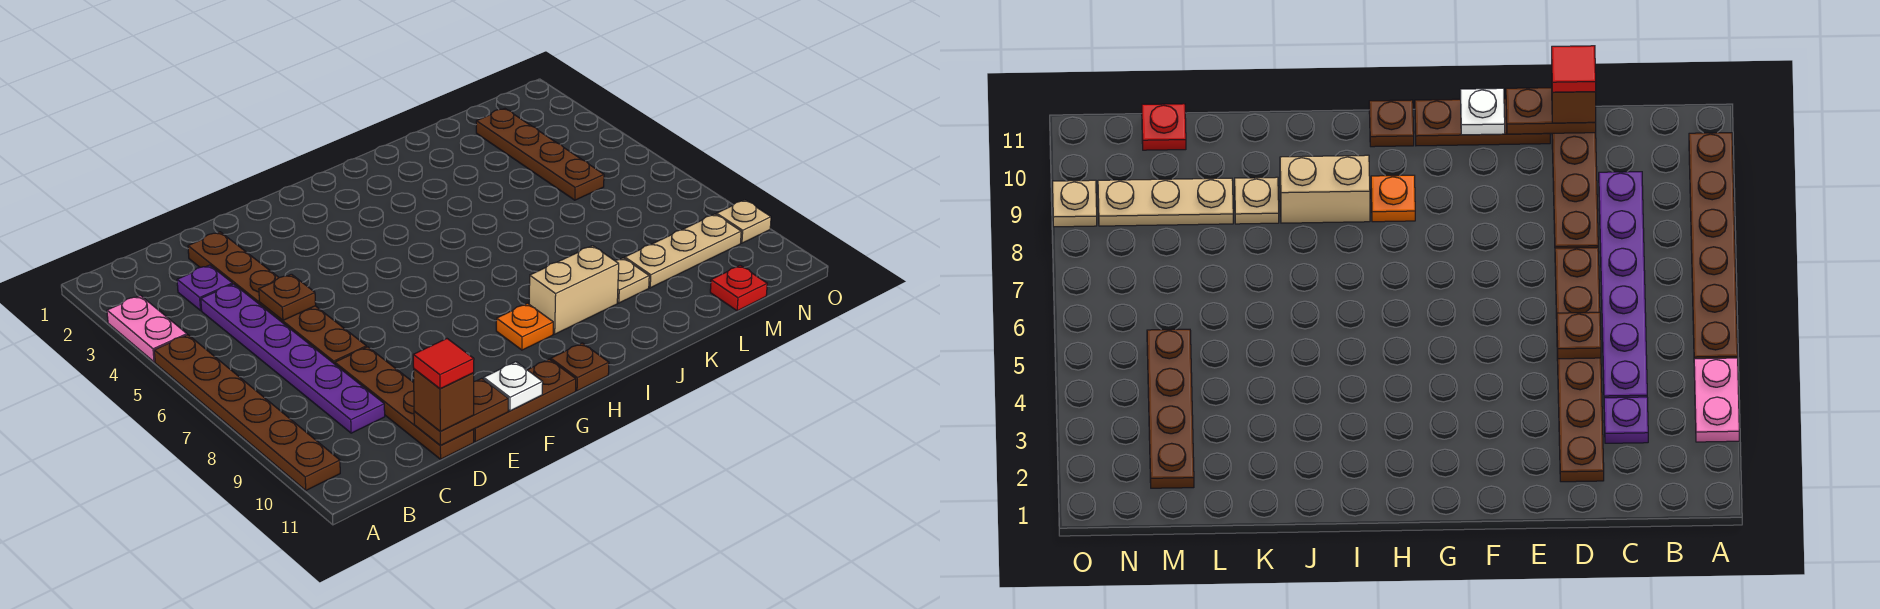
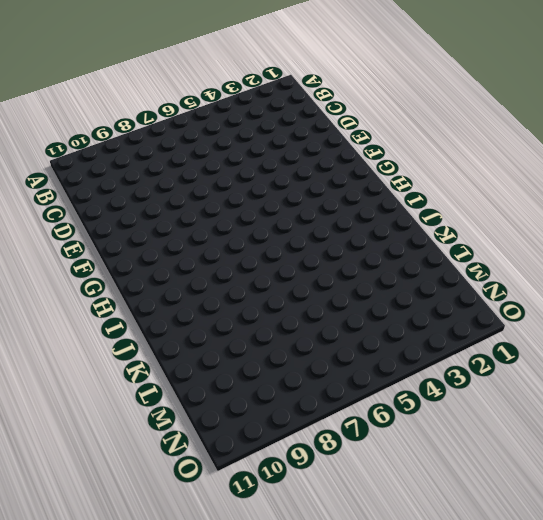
none -> pink plate A3:A4 level 1
none -> brown plate A5:A10 level 1
none -> purple plate C3 level 1

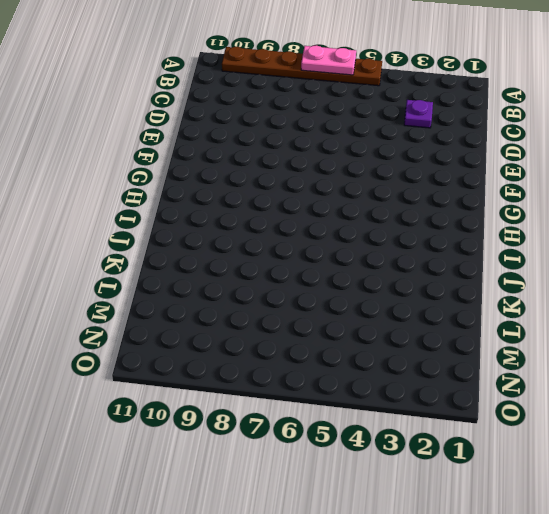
pink plate A6:A7 level 2 -> pink plate A3:A4 level 1
none -> purple plate C4:C9 level 1
none -> brown plate D2:D7 level 1
none -> brown plate D8:D11 level 1

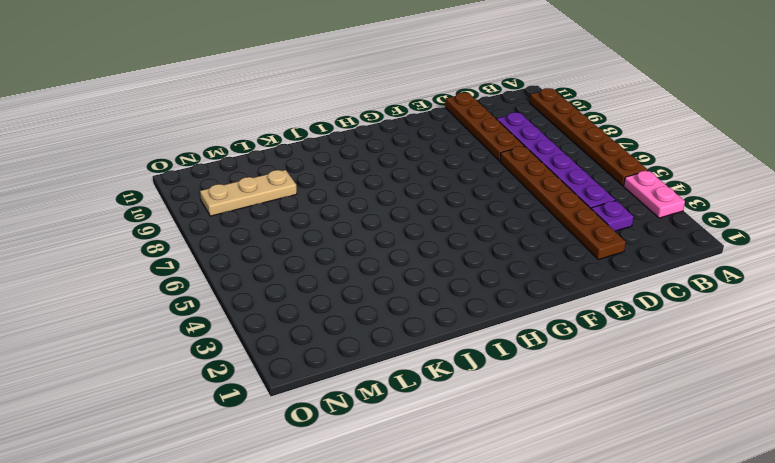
none -> brown plate E11:G11 level 1
none -> orange plate H9 level 1
none -> brown plate H11 level 1

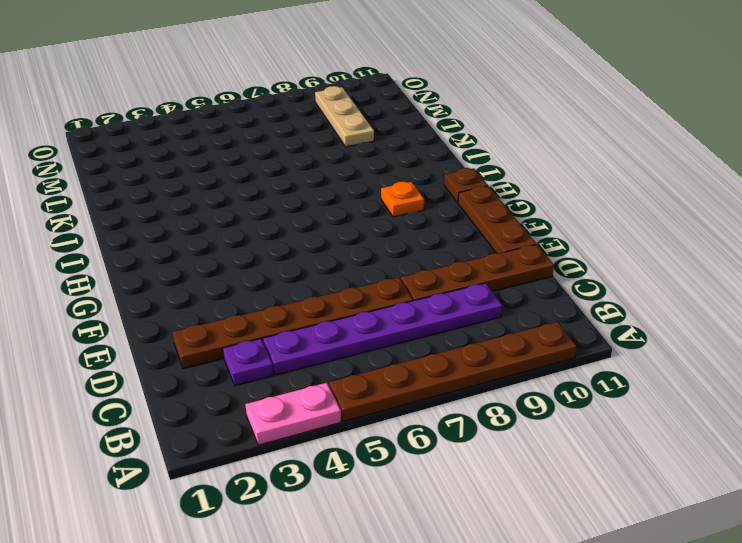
none -> tan brick I9:J9 level 1
none -> tan plate K9 level 1
none -> brown plate M2:M5 level 1

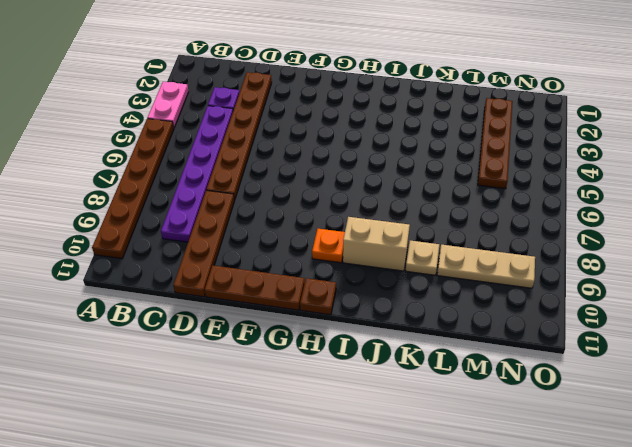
none -> red plate M11 level 1
none -> tan plate O9 level 1
none -> brown plate D5 level 2

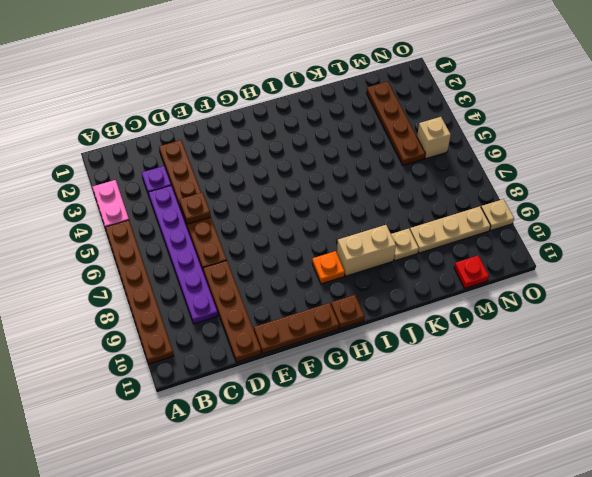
tan brick N5 level 1 -> none
none -> brown plate D11:E11 level 2
none -> white plate F11 level 2
none -> brown brick D11 level 3

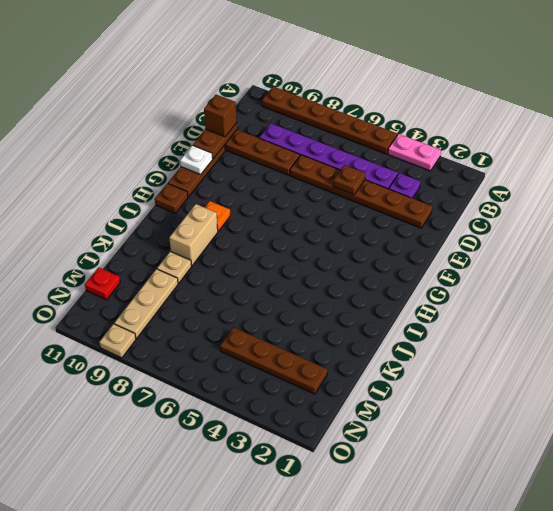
none -> red tile D11 level 4

